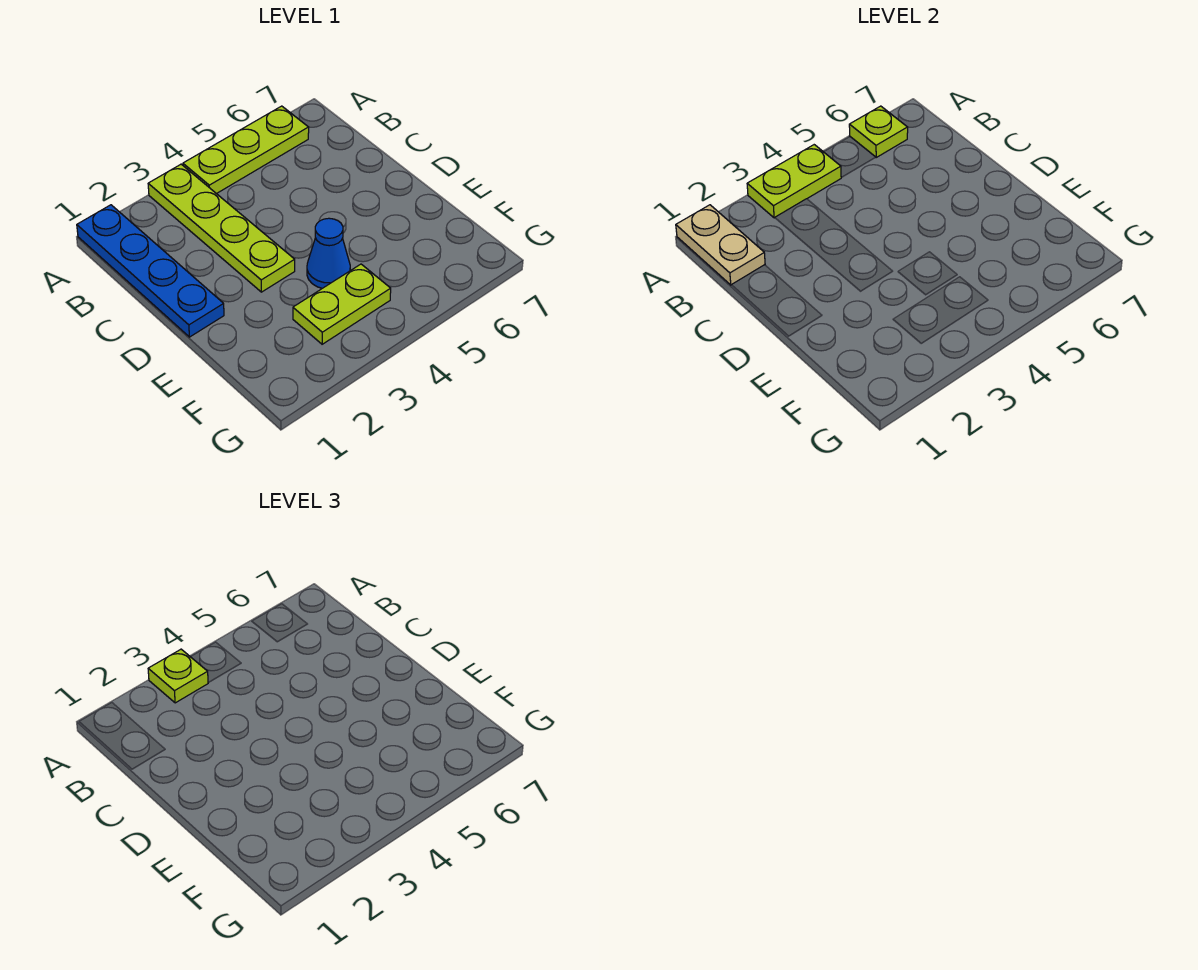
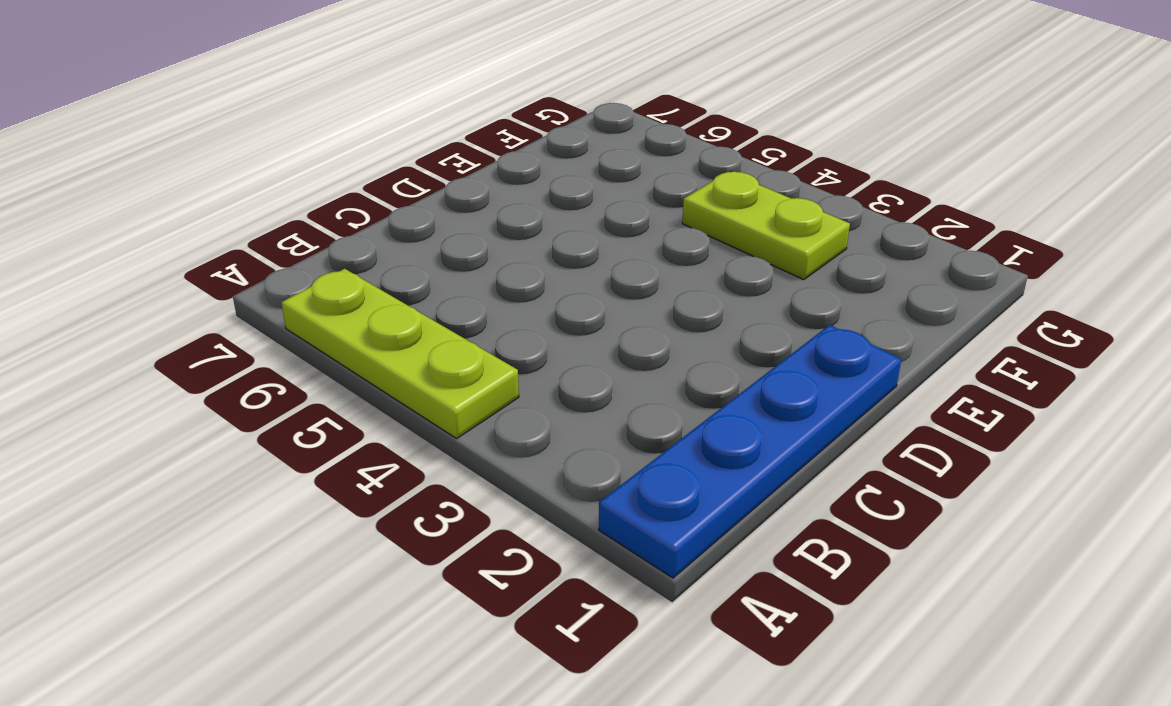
none -> lime plate A3:D3 level 1
none -> blue cone E4 level 1

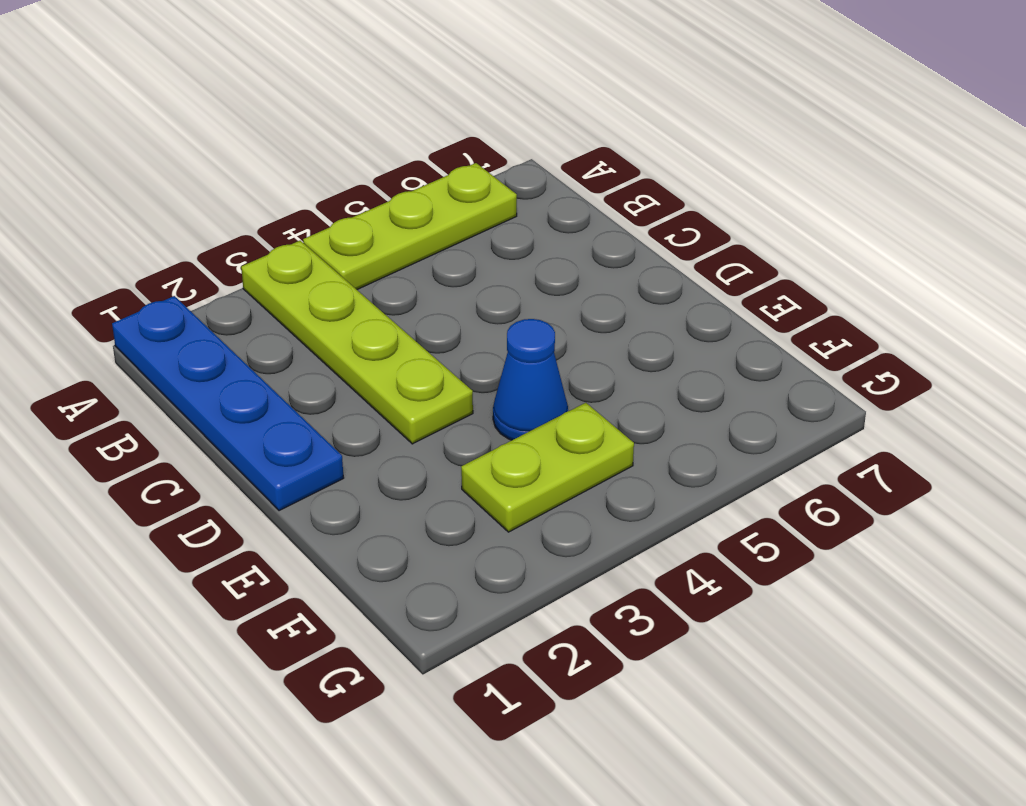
none -> tan plate A1:B1 level 2
none -> lime plate A3:A4 level 2

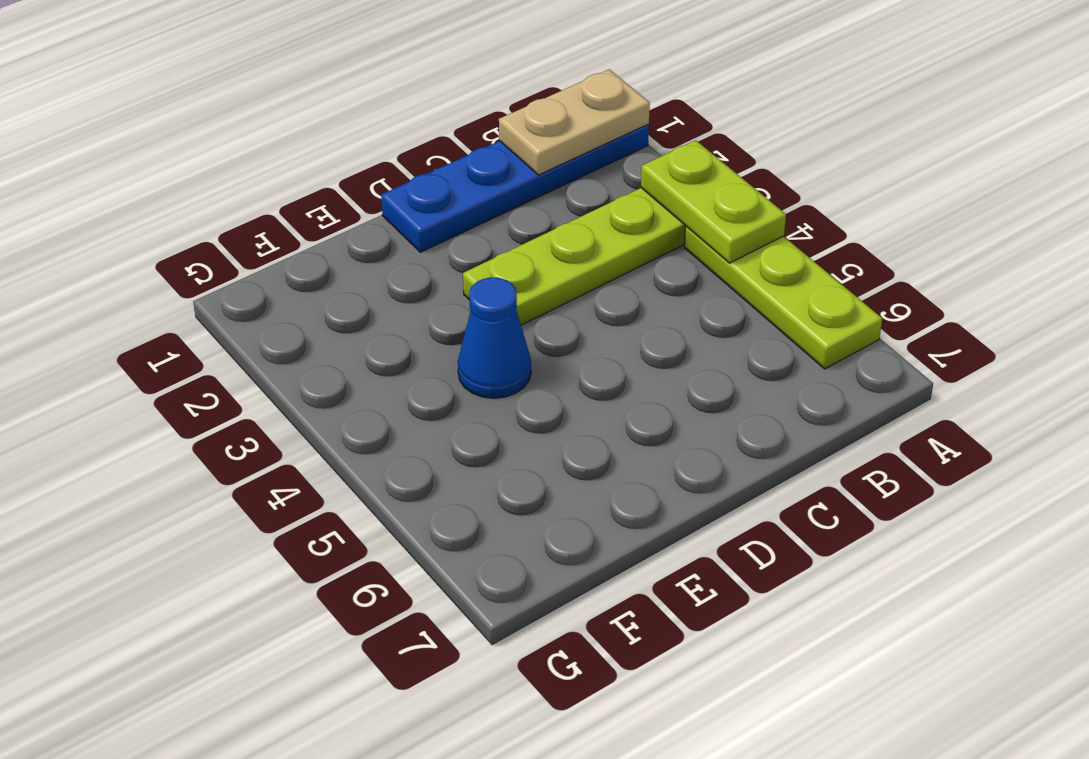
none -> lime plate F3:F4 level 1
none -> lime plate A6 level 2

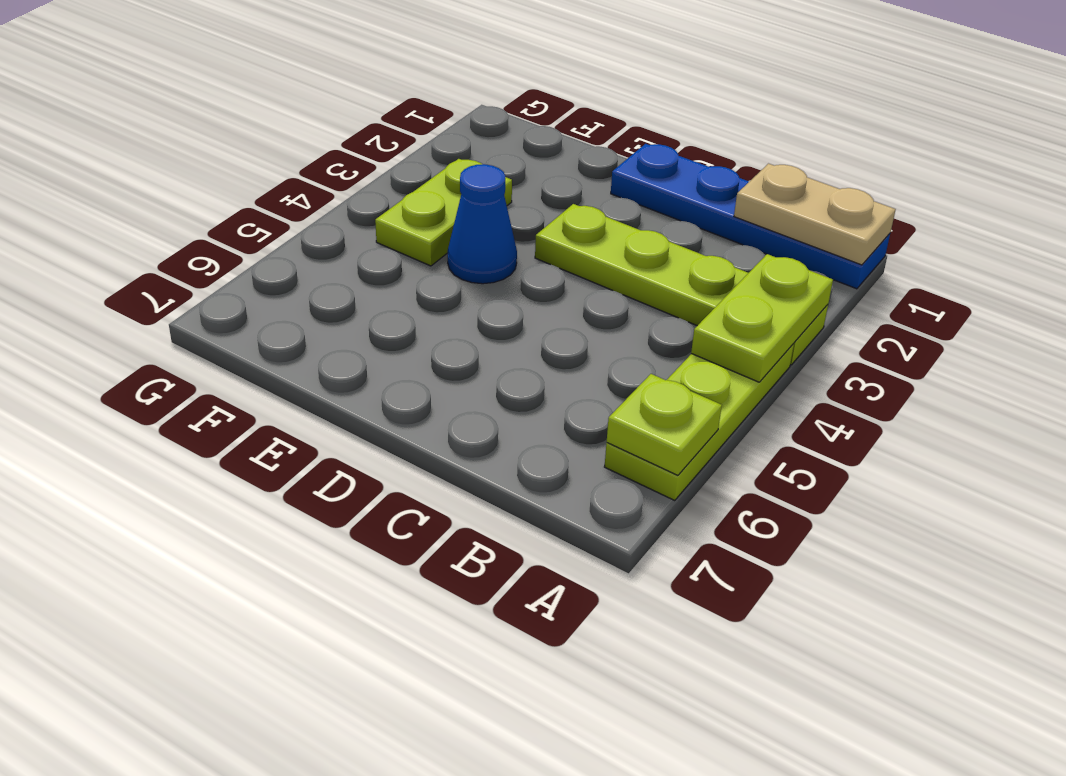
none -> lime plate A3 level 3

